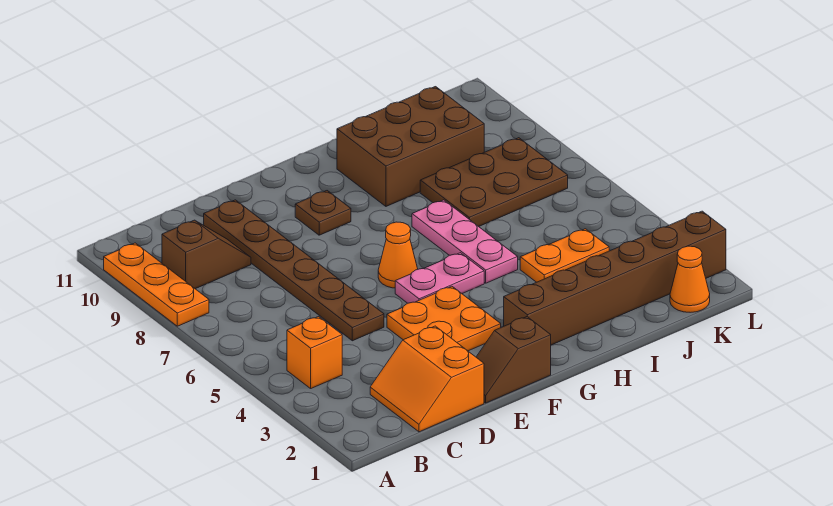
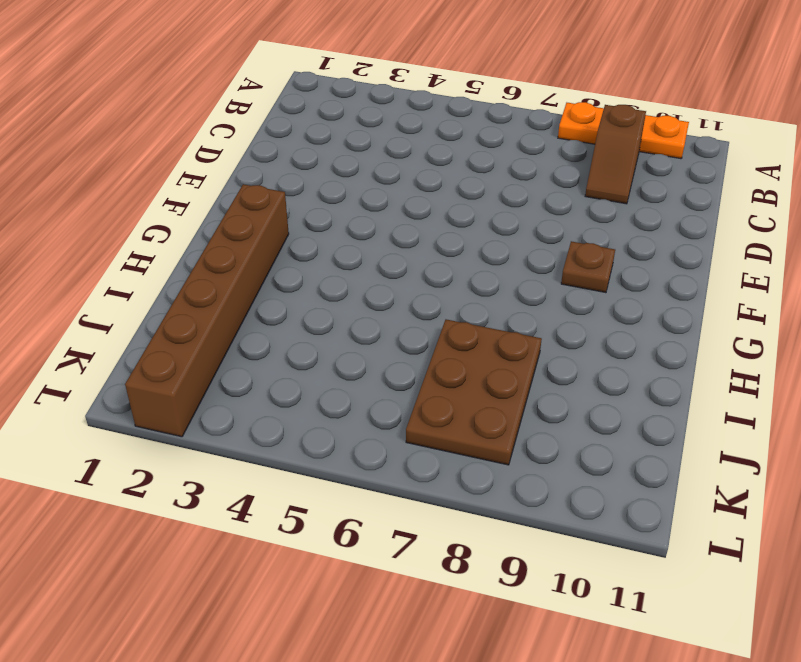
none -> orange brick B4 level 1
none -> orange slope C1:D2 level 1 top D
none -> brown plate D5:D10 level 1

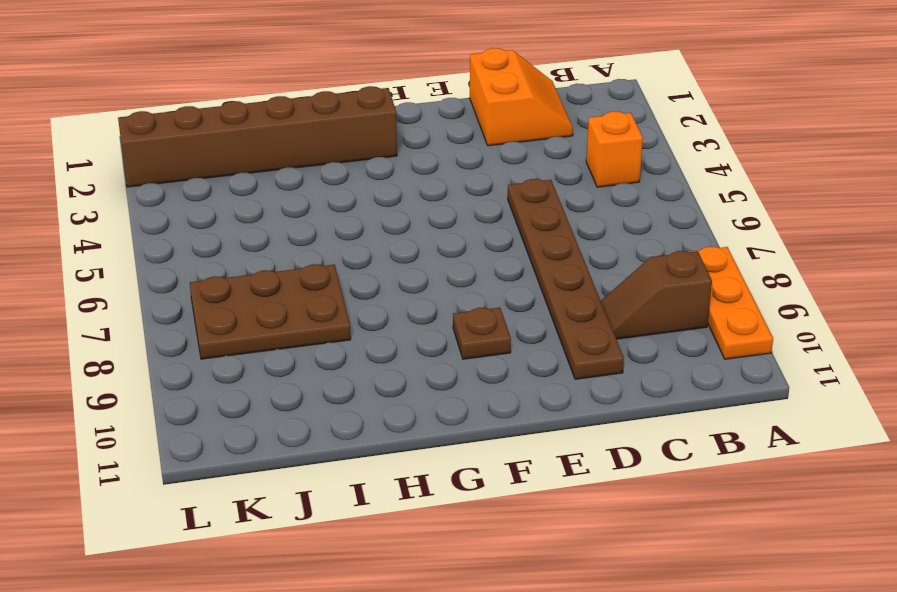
none -> brown slope E1:F1 level 1 top F
none -> orange plate E3:F4 level 1
none -> pink plate F5:G5 level 1

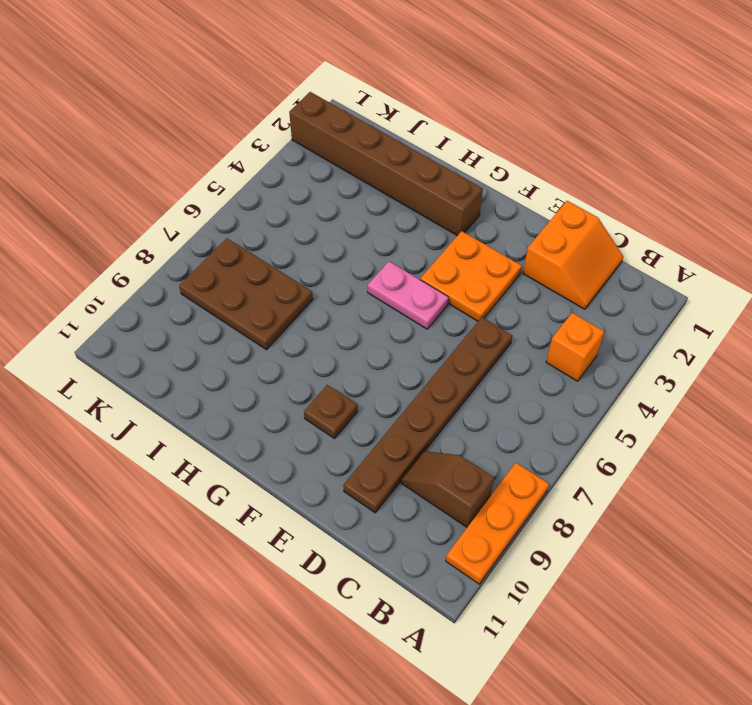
none -> brown slope E1:F1 level 1 top F
none -> orange cone F6 level 1
none -> pink plate H5:H7 level 1

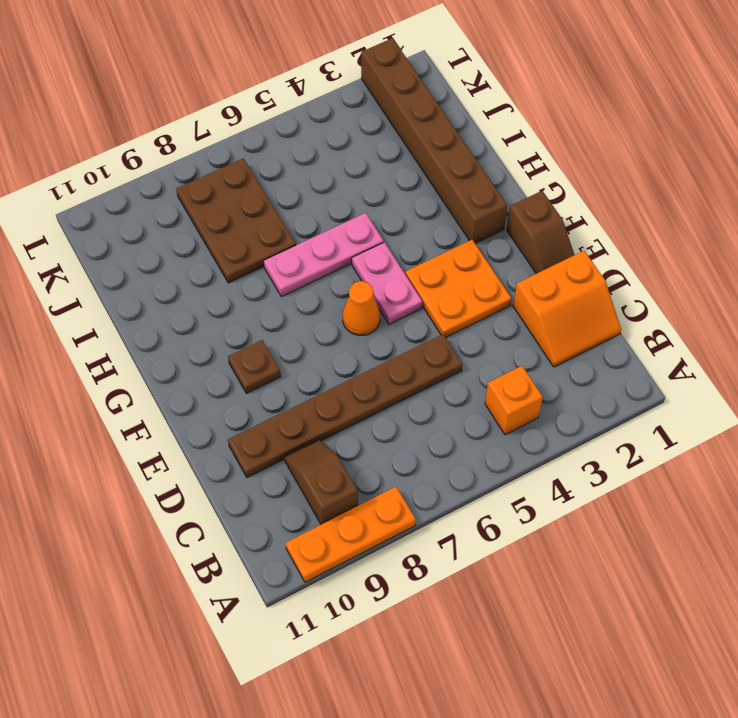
none -> brown brick H9:J10 level 1
none -> orange plate I4:J4 level 1
none -> orange cone K1 level 1

